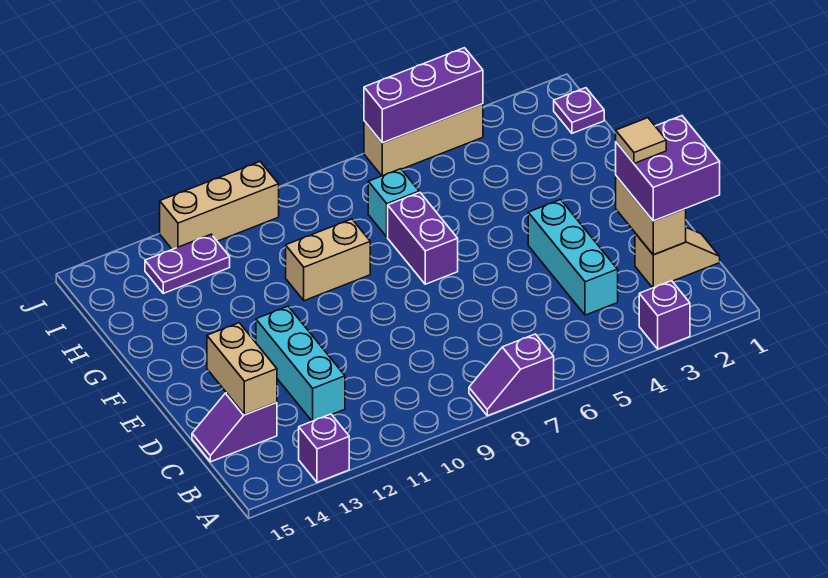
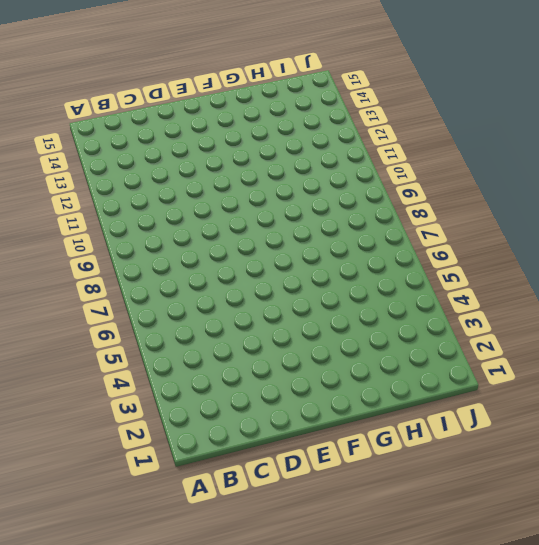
none -> purple brick A3 level 1
none -> purple slope A7:A8 level 1 top 7
none -> purple brick A13 level 1

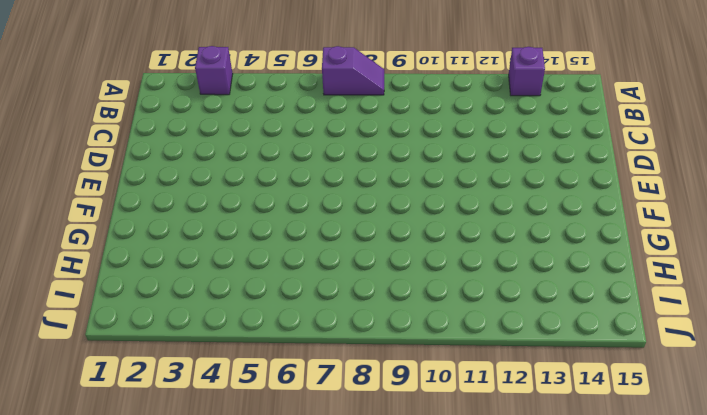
none -> tan slope C1:C2 level 1 top 2
none -> cyan brick C4:E4 level 1
none -> cyan brick C12:E12 level 1

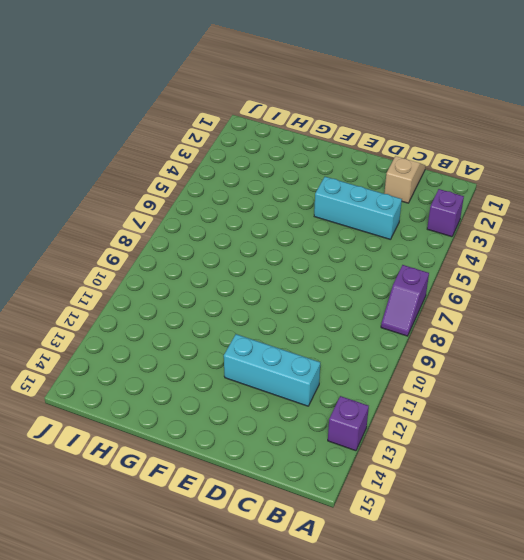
none -> purple slope C14:C15 level 1 top 14
none -> purple brick F7:G7 level 1
none -> tan brick G9:G10 level 1

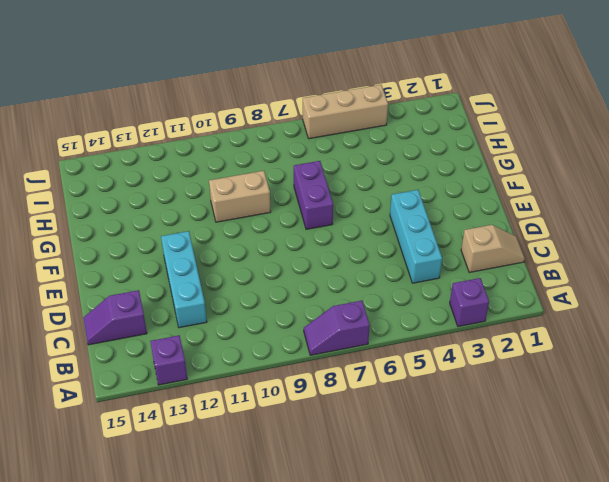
none -> cyan brick H7 level 1
none -> purple plate I1 level 1
none -> purple plate I12:I13 level 1

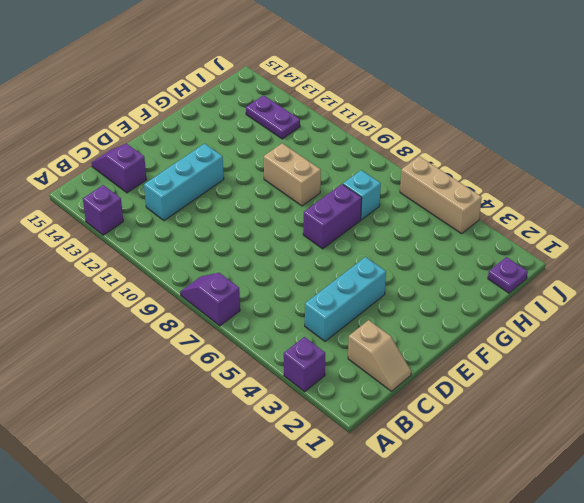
none -> tan brick J10:J12 level 1
none -> tan brick C2:D2 level 2
none -> tan brick C14:D14 level 2

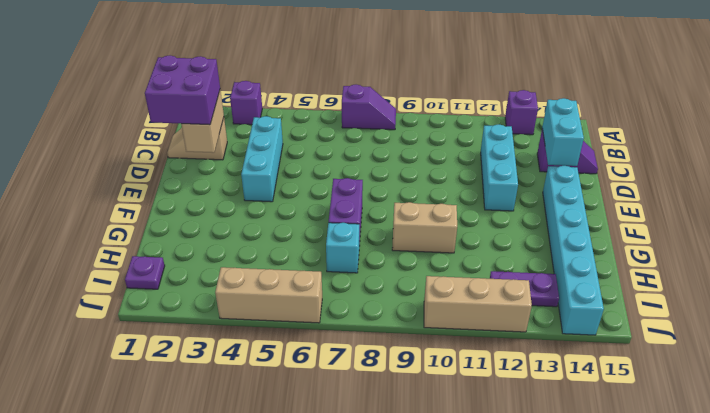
cyan brick C14:D14 level 2 -> tan brick C14:D14 level 2
cyan brick E14:J14 level 1 -> none
none -> purple brick J4:J6 level 2
none -> tan tile D2 level 4

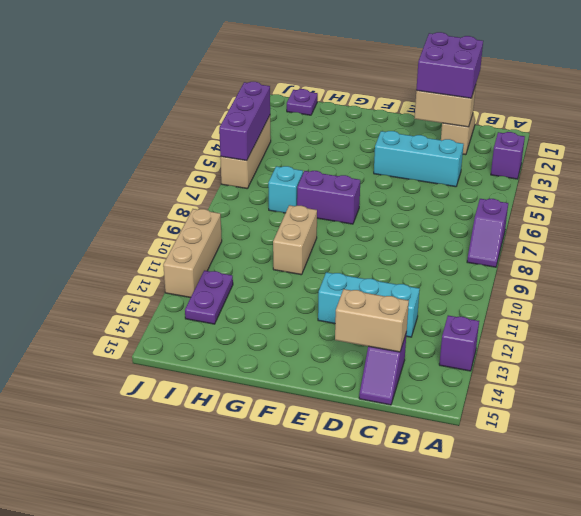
none -> tan tile D2 level 4

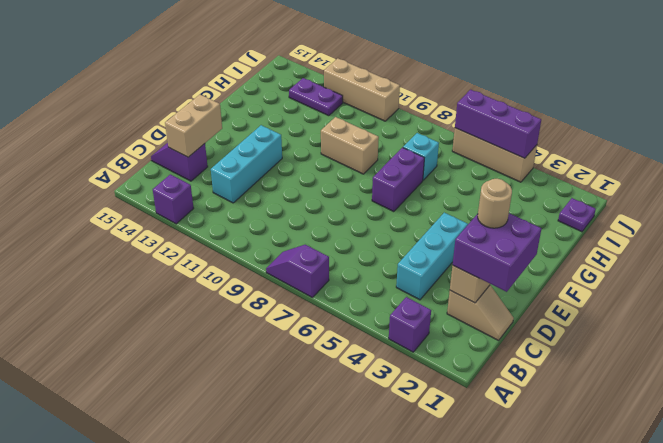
tan round brick D2 level 4 -> tan tile D2 level 4

